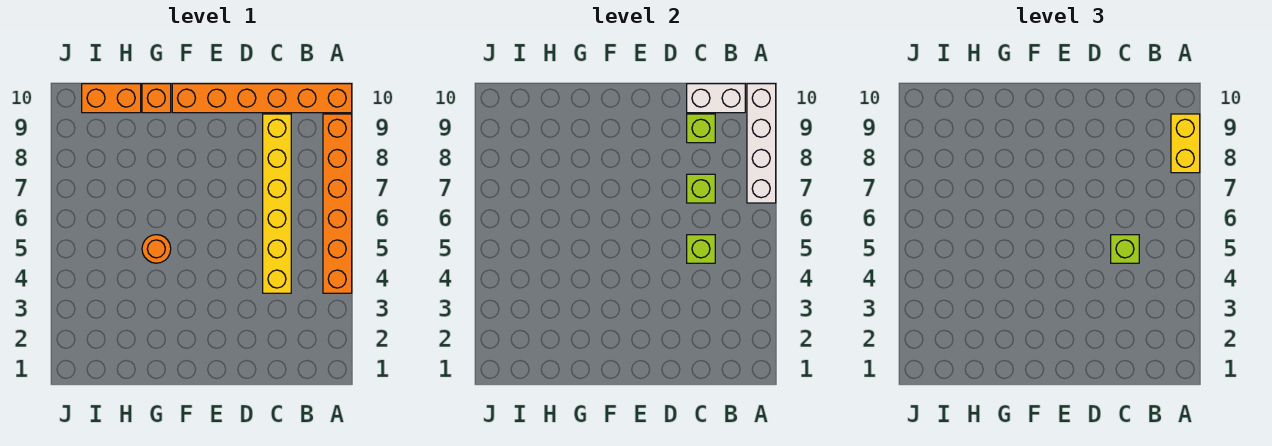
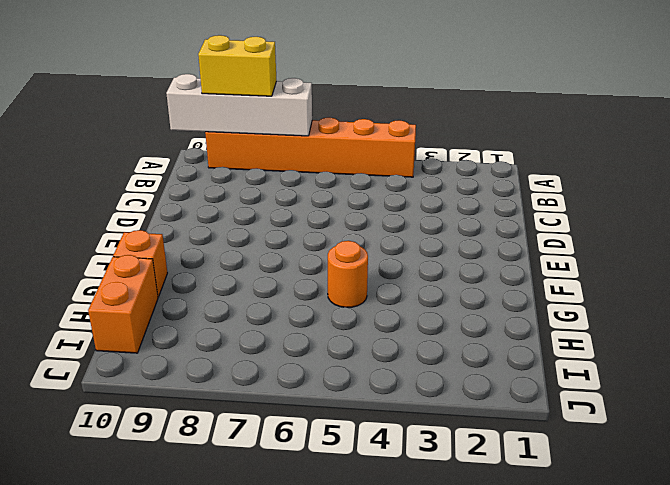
none -> orange brick A10:F10 level 1
none -> yellow brick C4:C9 level 1
none -> white brick B10:C10 level 2

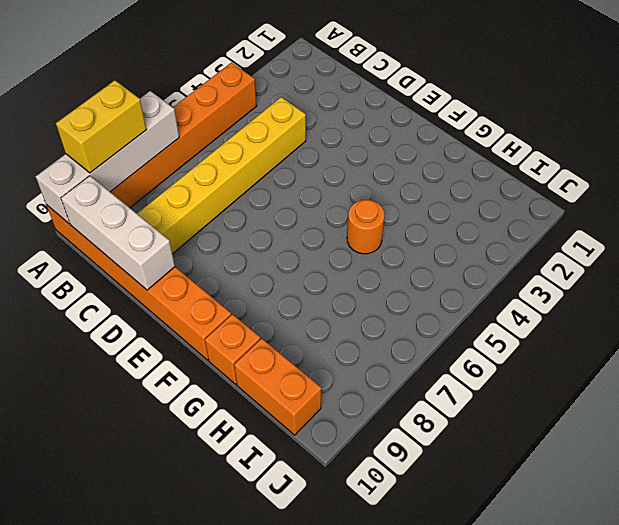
white brick B10:D10 level 2 -> white brick B10:C10 level 2
none -> lime brick C5 level 2
none -> lime brick C7 level 2
none -> lime brick C9 level 2

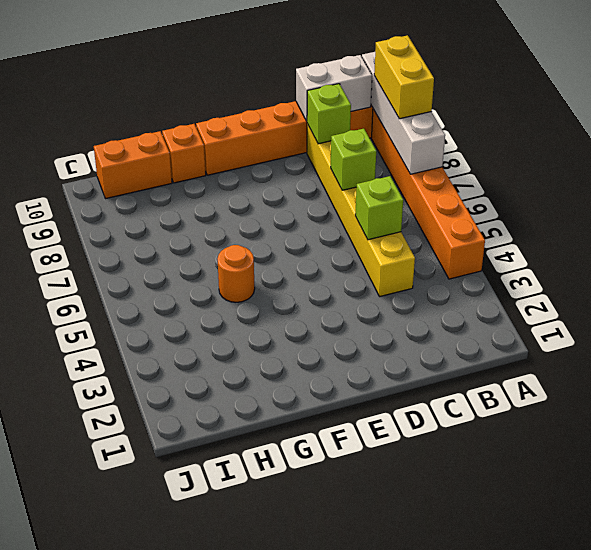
none -> lime brick C5 level 3

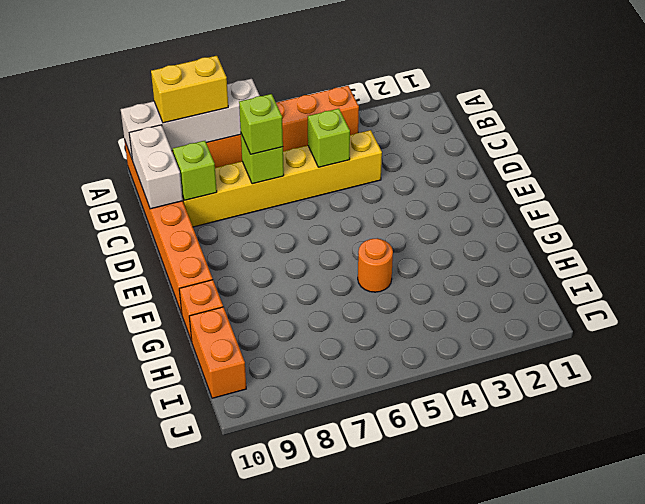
lime brick C7 level 3 -> lime brick C5 level 3

